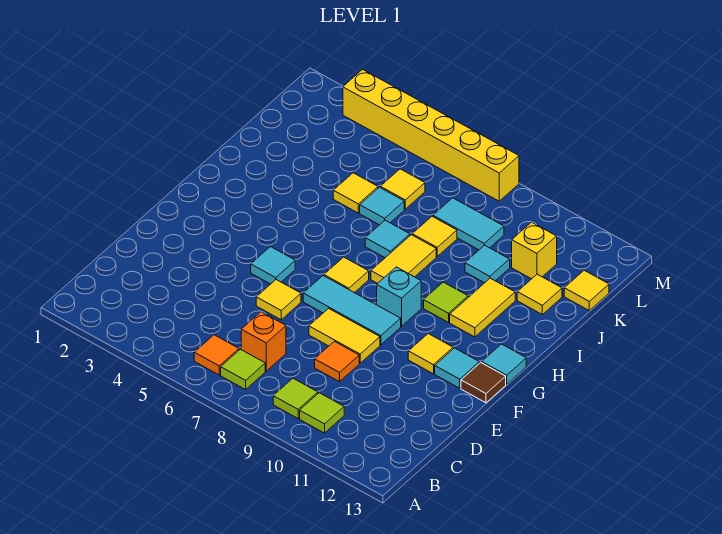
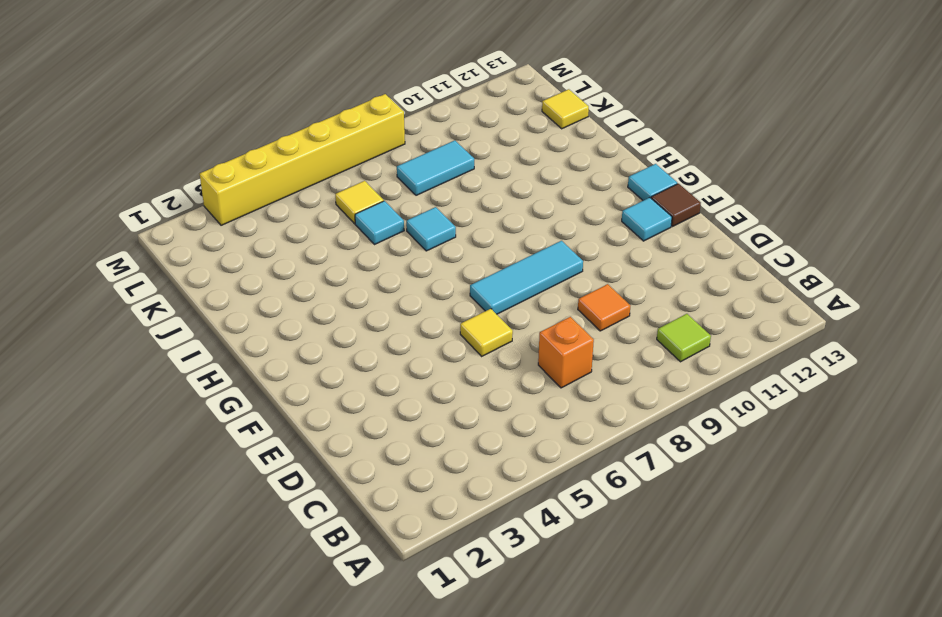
none -> orange tile B6 level 1
none -> lime tile B7 level 1
none -> lime tile B9 level 1
none -> yellow tile E8:E9 level 1

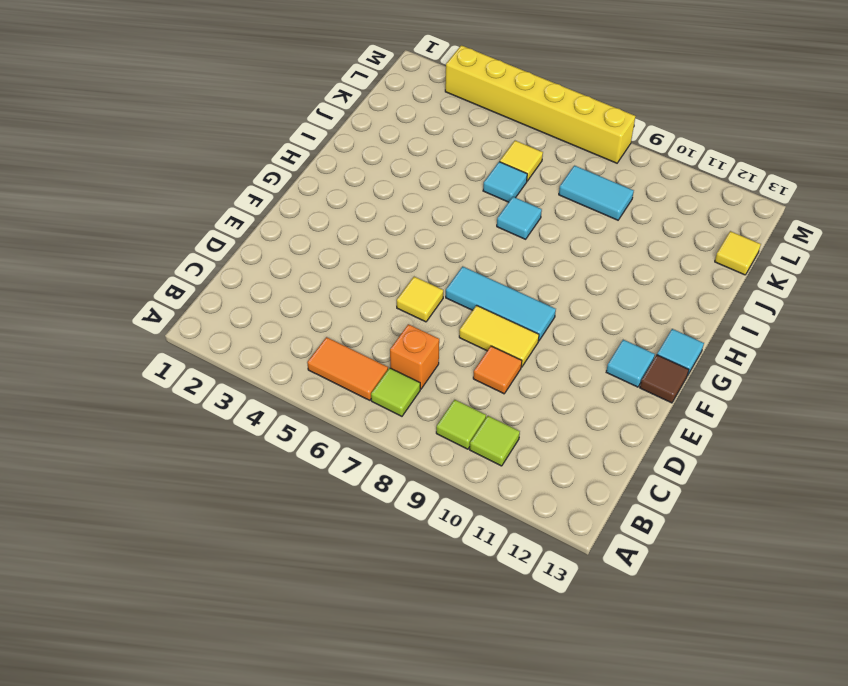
orange tile B5:B6 level 1 -> orange tile B6 level 1
none -> cyan tile F5 level 1
none -> yellow tile F11 level 1
none -> yellow tile G7 level 1
none -> cyan brick G9 level 1

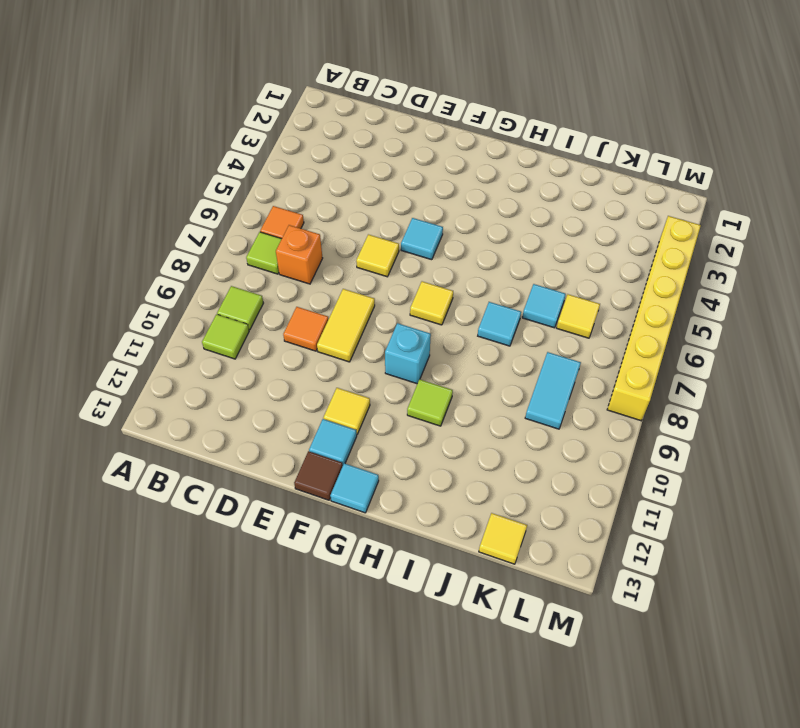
none -> cyan tile F7:F9 level 1
none -> yellow tile H8:I8 level 1
none -> yellow tile H11:I11 level 1
none -> yellow tile J5 level 1

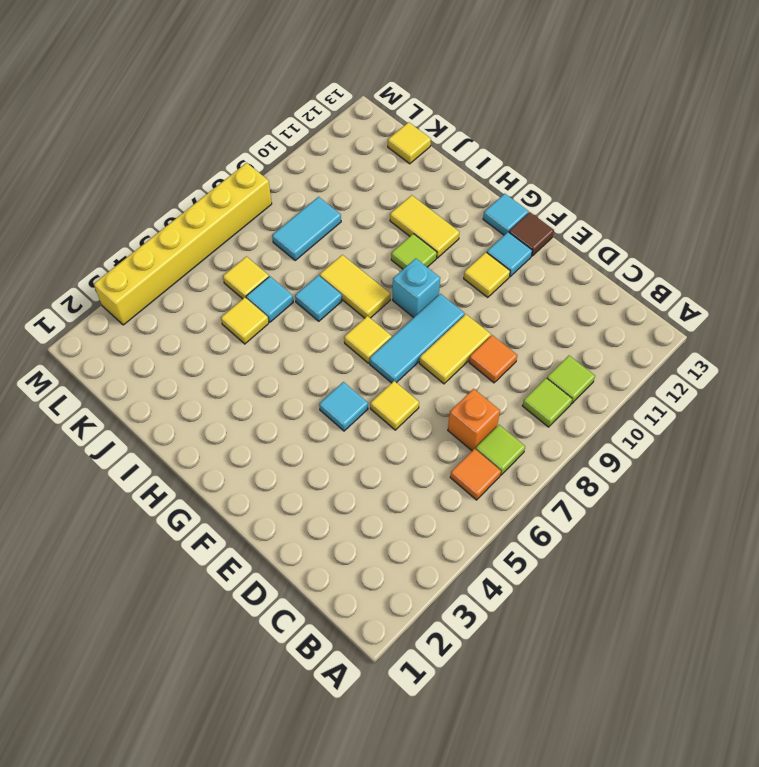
none -> yellow tile J8 level 1
none -> cyan tile J10 level 1
none -> yellow tile J12 level 1
none -> yellow brick K11 level 1

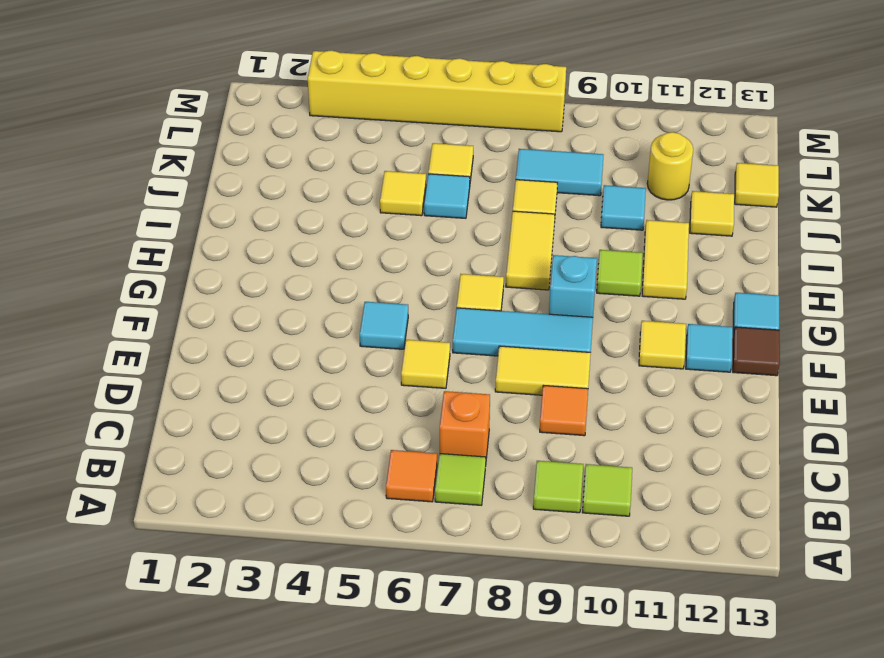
yellow round brick K11 level 1 -> yellow brick K11 level 1
none -> cyan tile I7 level 1

